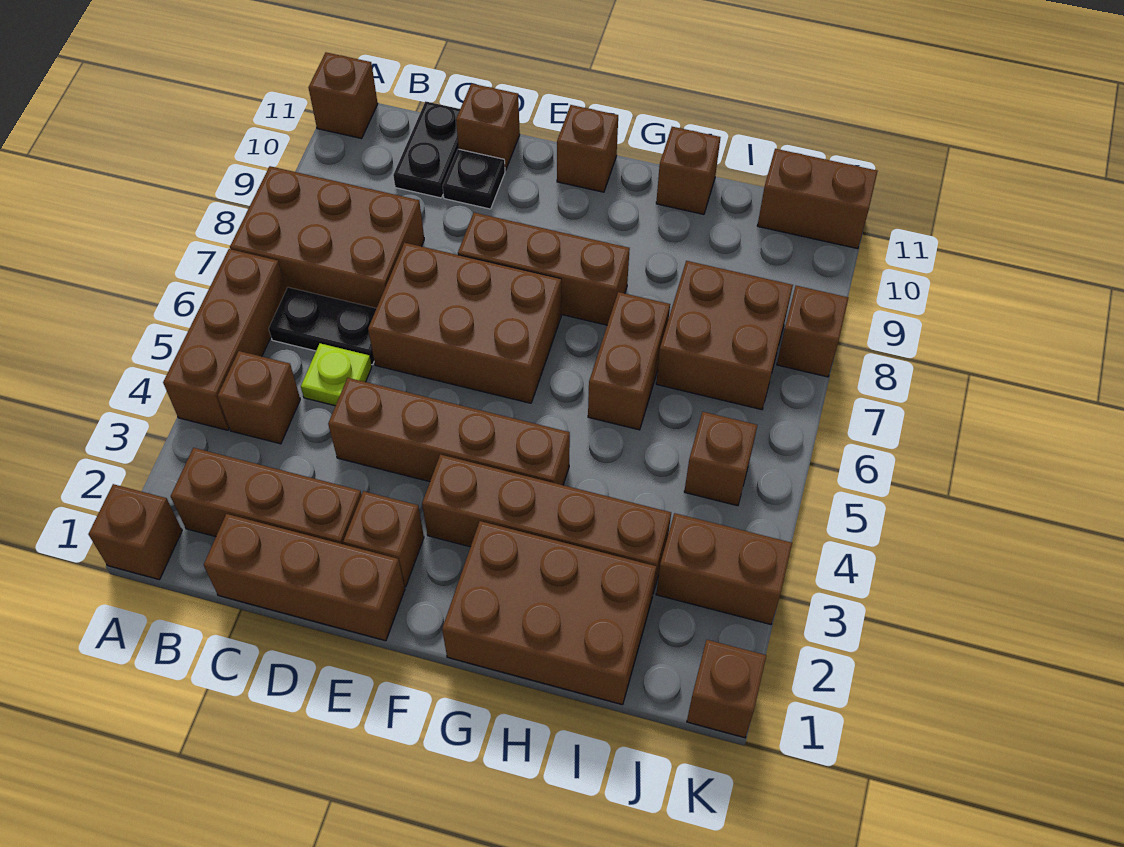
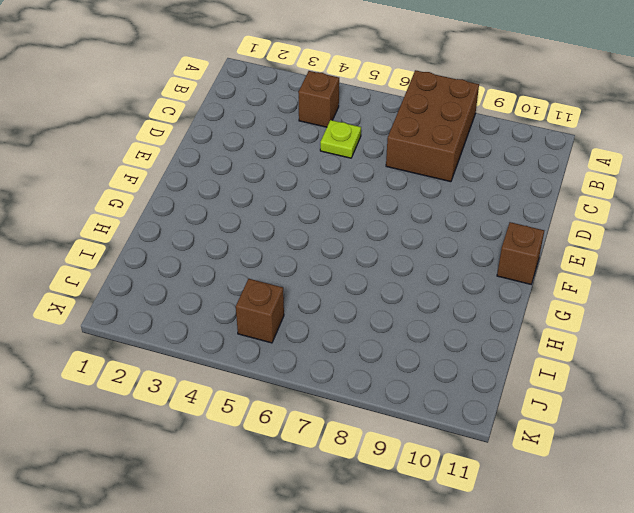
none -> brown brick A1 level 1
none -> brown brick A4:A6 level 1
none -> brown brick A11 level 1

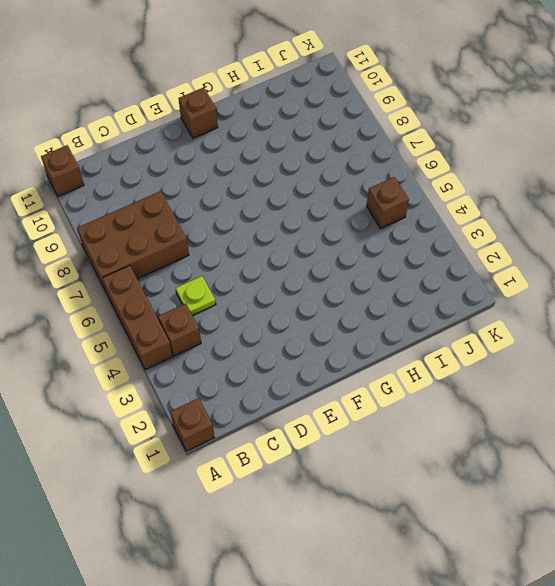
none -> brown brick B2:D2 level 1
none -> black plate B6:C6 level 1
none -> brown brick C1:E1 level 1

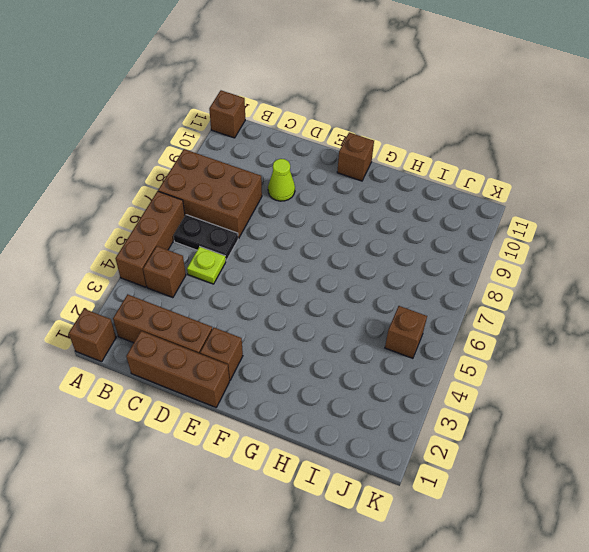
lime cone D9 level 1 -> none
none -> black plate C10:C11 level 1
none -> brown brick D4:G4 level 1
none -> brown brick D6:F7 level 1

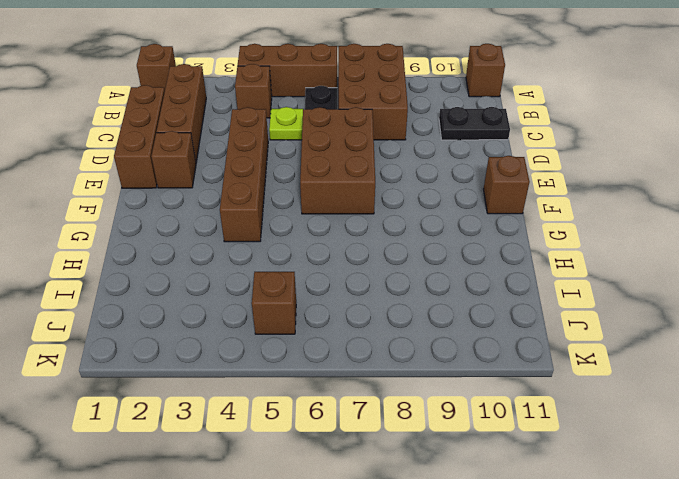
none -> black plate D10 level 1
none -> brown brick D11 level 1
none -> brown brick E8:G8 level 1

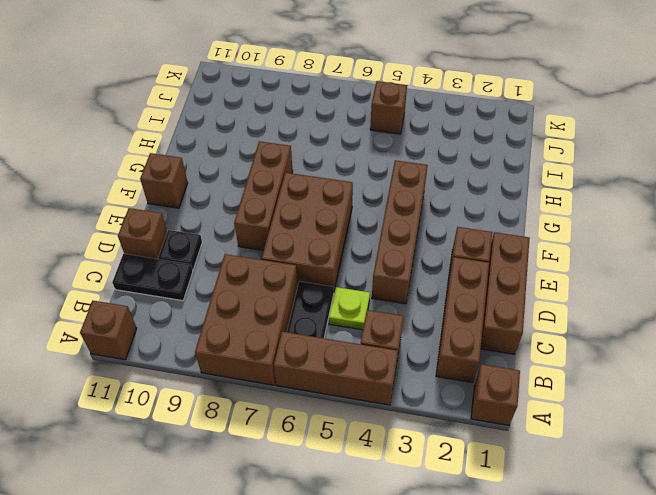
none -> brown brick F3:I3 level 1
none -> brown brick G1:I2 level 1
none -> brown brick H6:H7 level 1

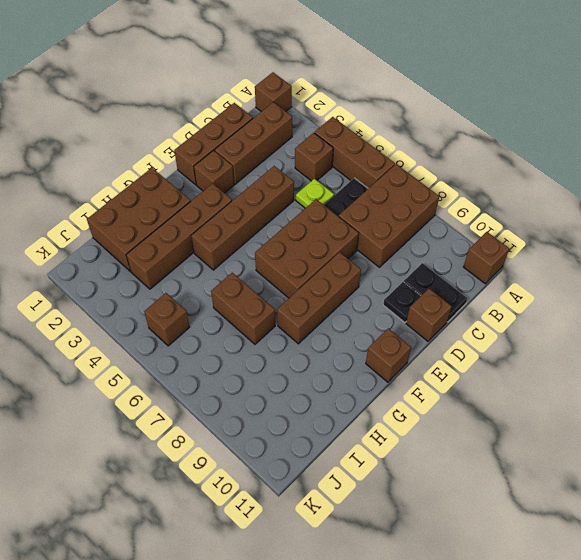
none -> brown brick H11 level 1
none -> brown brick I7:J8 level 1
none -> brown brick J3:K3 level 1

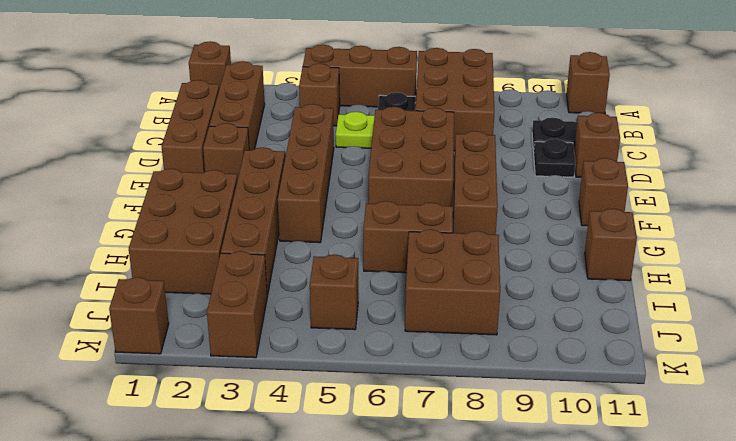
none -> brown brick J11:K11 level 1
none -> brown brick K8 level 1

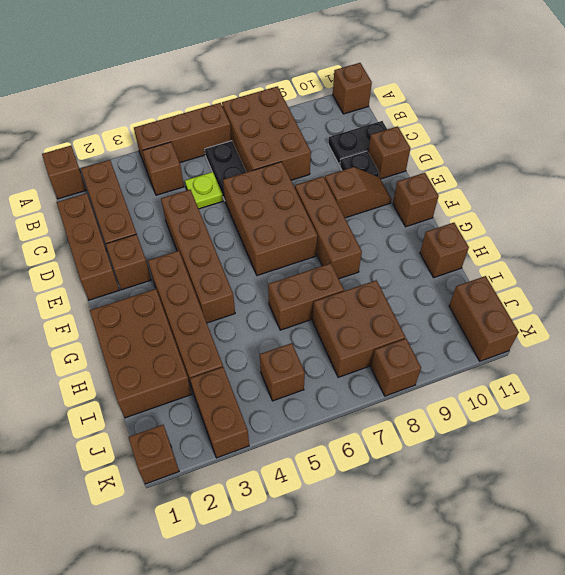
brown slope E9:E10 level 1 top 9 -> none

